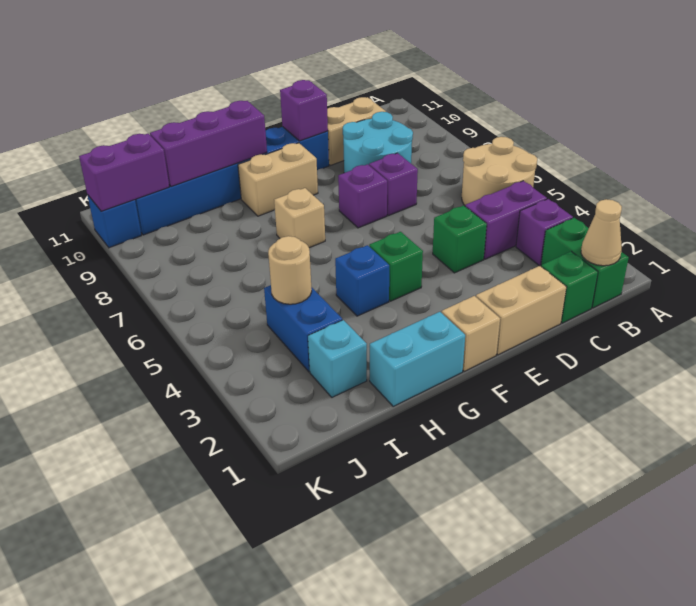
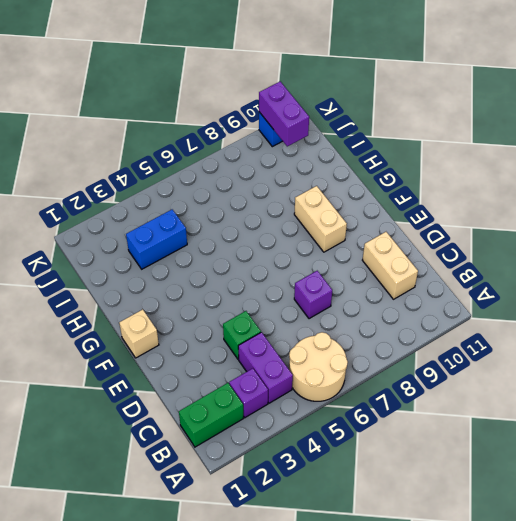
none -> green brick C1 level 1
none -> cyan round brick C8:D9 level 1
none -> tan brick D1:E1 level 1

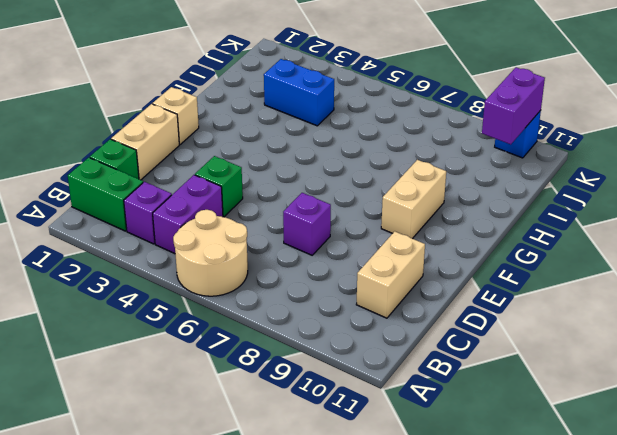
none -> cyan round brick C8:D9 level 1
none -> purple brick E7 level 1
none -> blue brick E10:J10 level 1

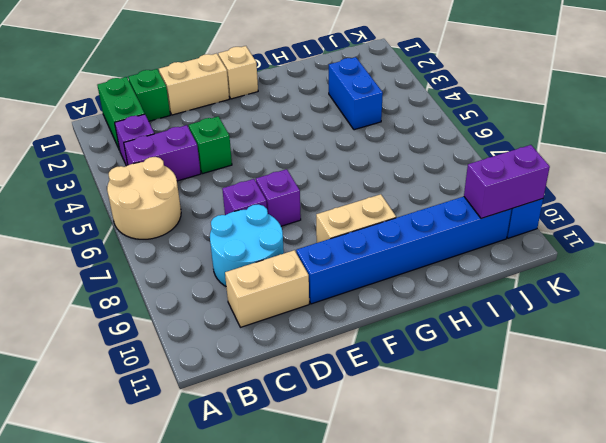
none -> green brick F4 level 1
none -> cyan brick G1:H1 level 1
none -> blue brick G4 level 1

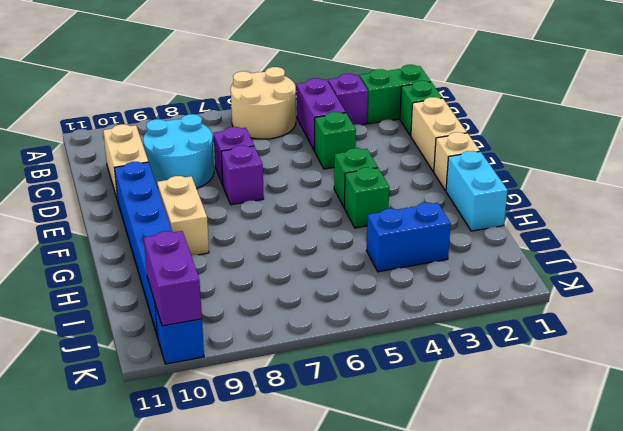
green brick G4 level 1 -> blue brick G4 level 1
none -> tan brick G7 level 1
none -> cyan brick I2 level 1
none -> tan cone B1 level 2

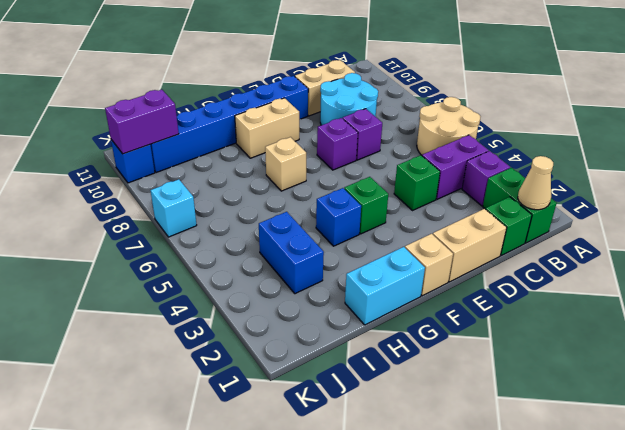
cyan brick K7 level 1 -> cyan brick I2 level 1
none -> purple brick E10 level 2
none -> purple brick G10:I10 level 2
none -> tan round brick I4 level 2

